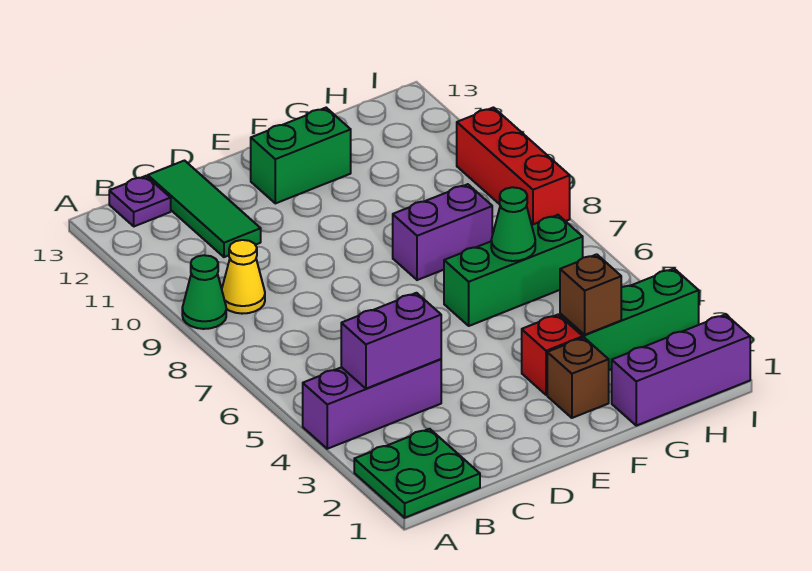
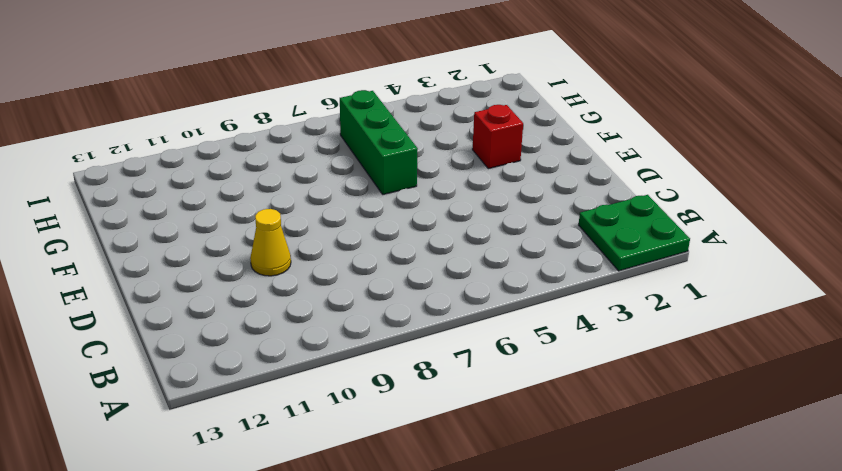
yellow cone D10 level 1 -> yellow cone B9 level 1
none -> purple brick A4:C4 level 1
none -> green cone A9 level 1
none -> purple plate B13 level 1

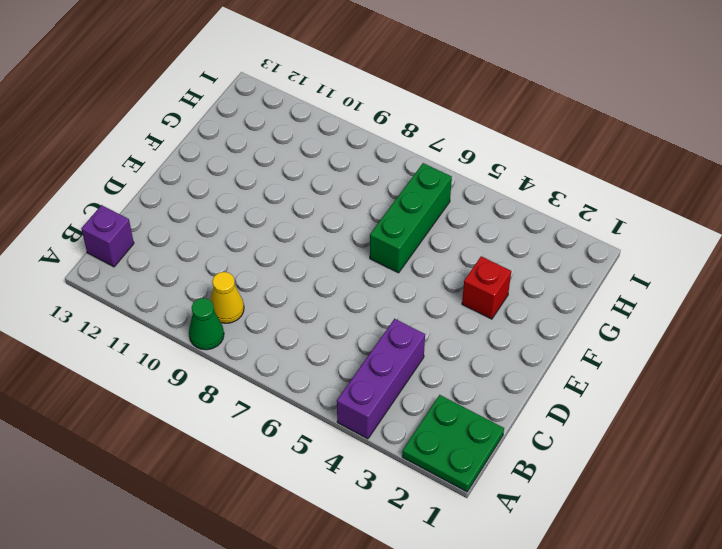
purple brick B13 level 1 -> purple plate B13 level 1
none -> green tile C11:C13 level 1
none -> green brick E12:F12 level 1
none -> brown brick F2 level 1

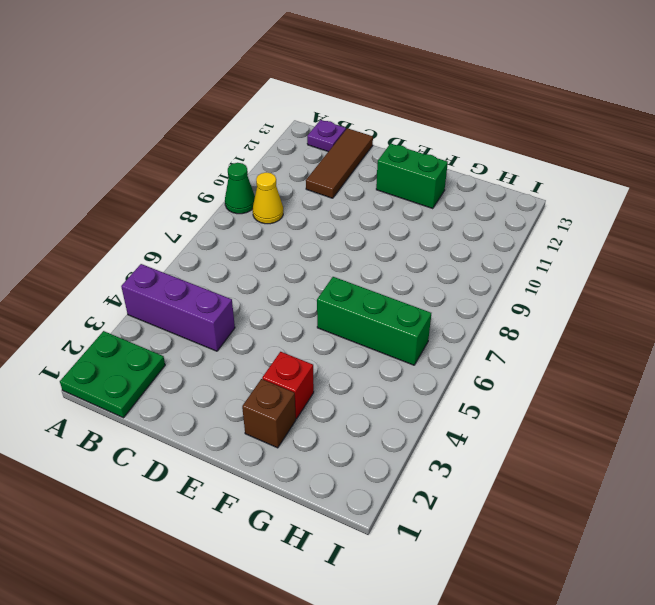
brown tile C11:C13 level 1 -> green tile C11:C13 level 1
none -> purple brick F8:G8 level 1
none -> purple brick G1:I1 level 1
none -> green brick G3:I3 level 1

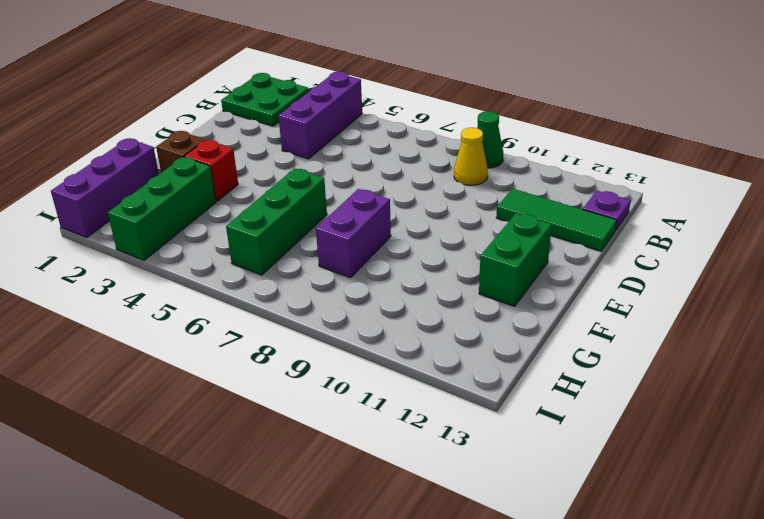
none -> red brick I8:I10 level 1
none -> purple brick B4:C4 level 2
none -> brown brick G3 level 2

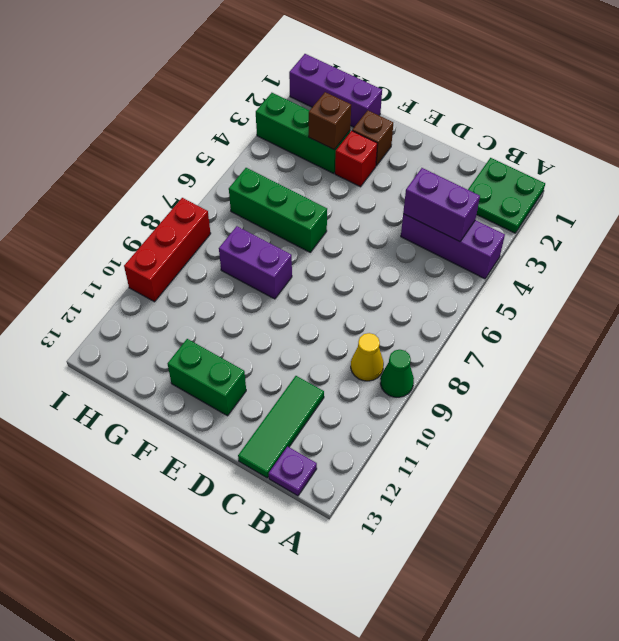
none -> green cone G6 level 2

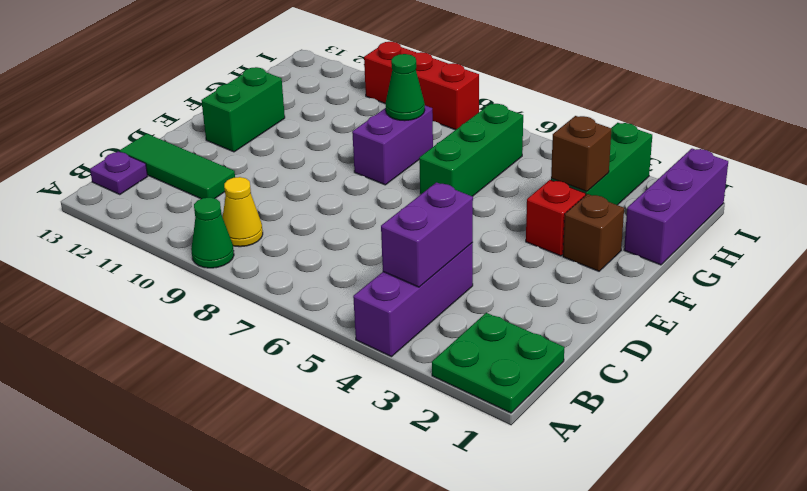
green cone G8 level 2 -> green cone G6 level 2

